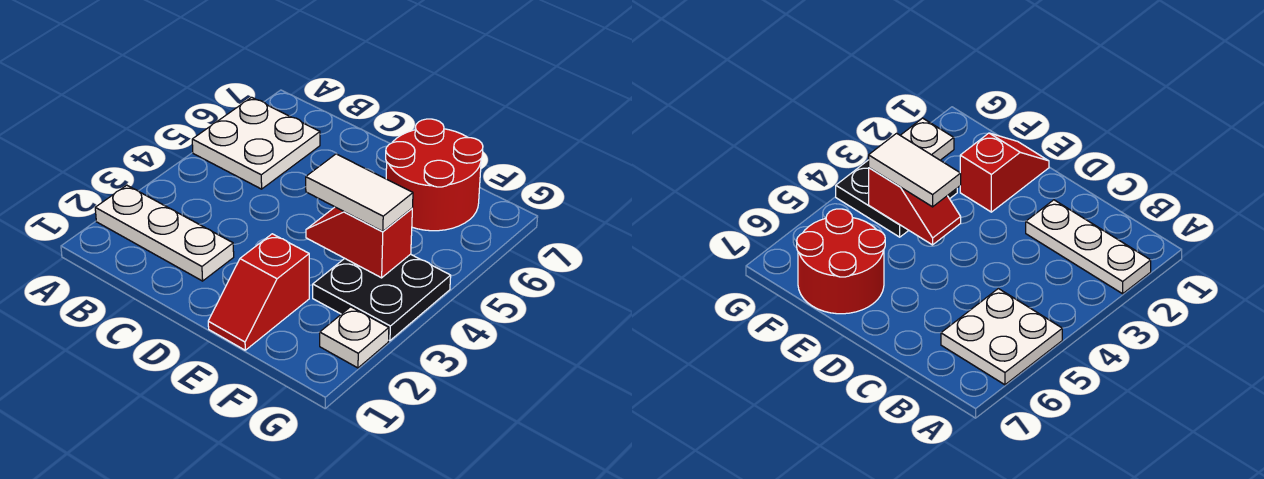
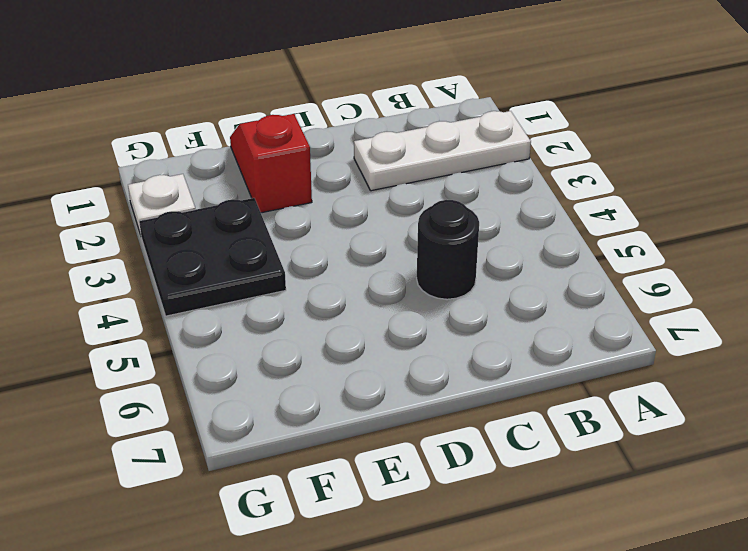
black round brick C5 level 1 -> none
none -> white plate A5:B6 level 1
none -> red round brick E6:F7 level 1

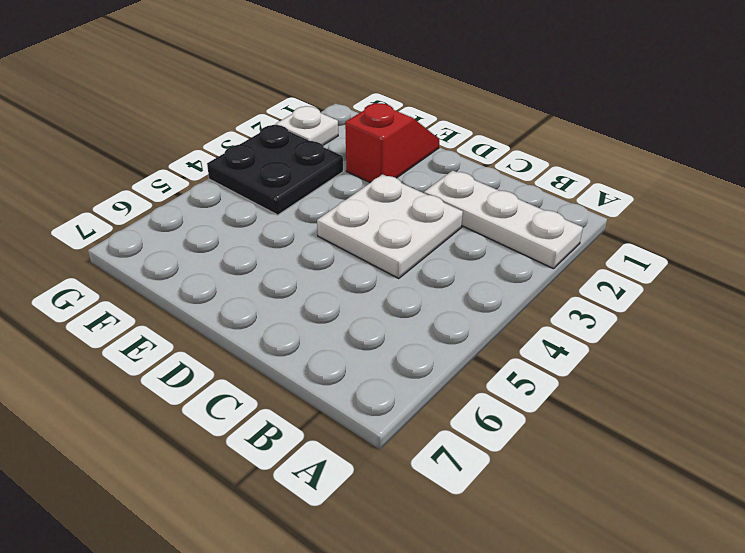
white plate C3:D4 level 1 -> white plate A5:B6 level 1
none -> red round brick E6:F7 level 1
none -> red slope E4:F4 level 2 top F

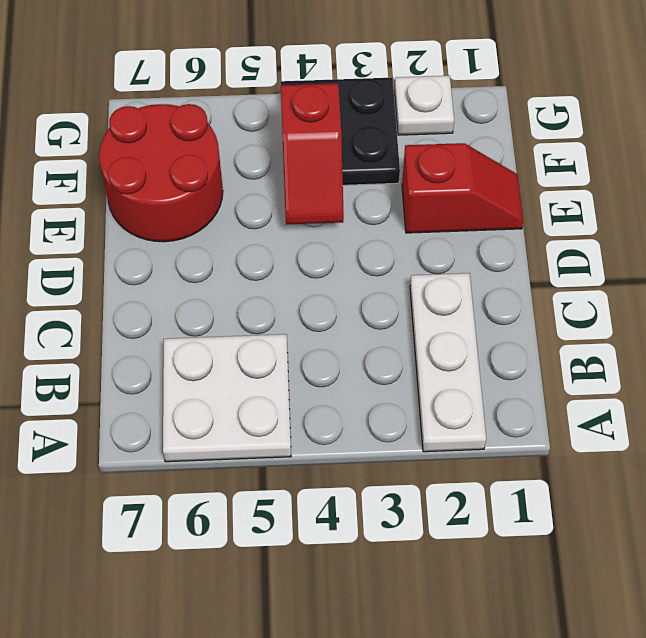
none -> white tile E4:F4 level 3

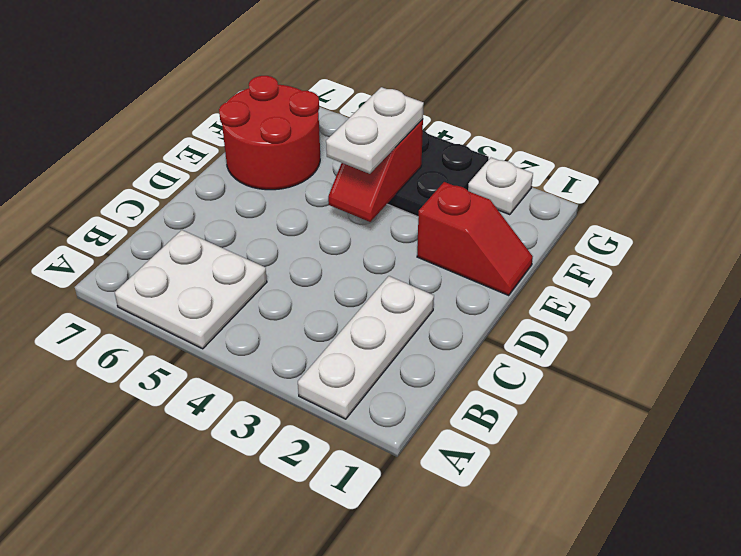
white plate E4:F4 level 3 -> white tile E4:F4 level 3

